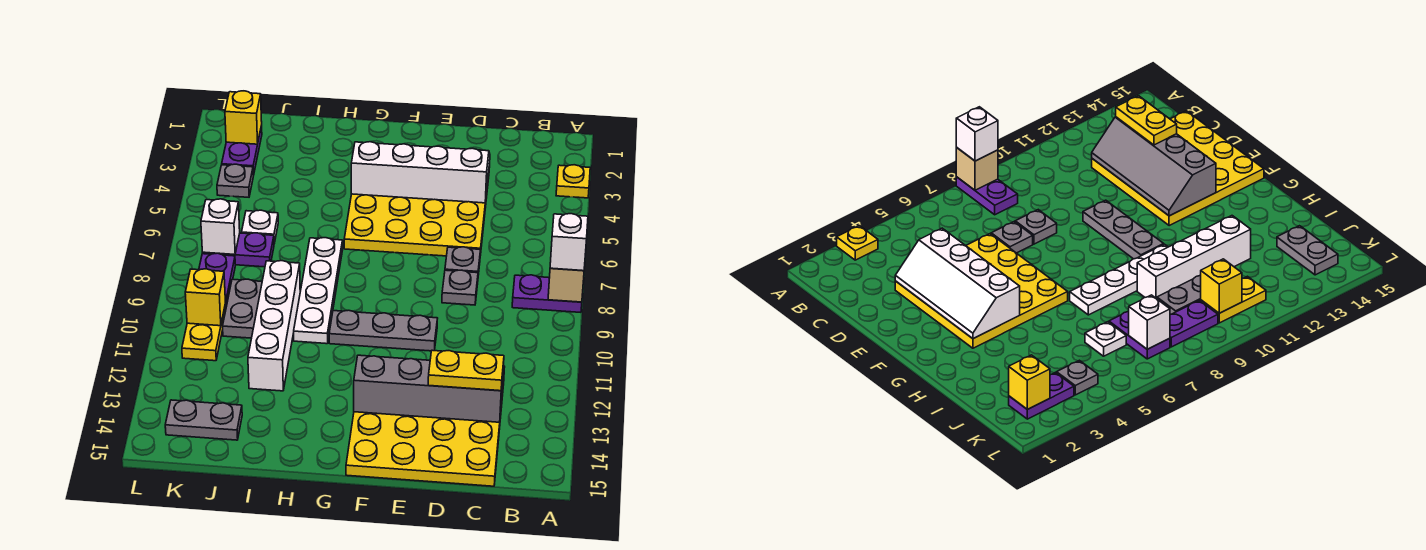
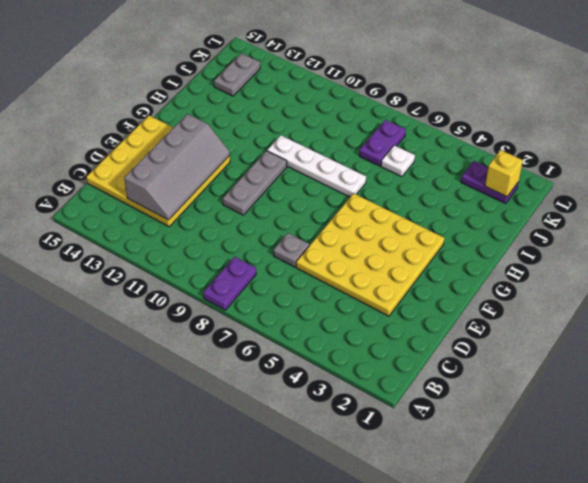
none -> yellow plate A3 level 1
none -> grey plate D8 level 1
none -> white brick I9:I12 level 1

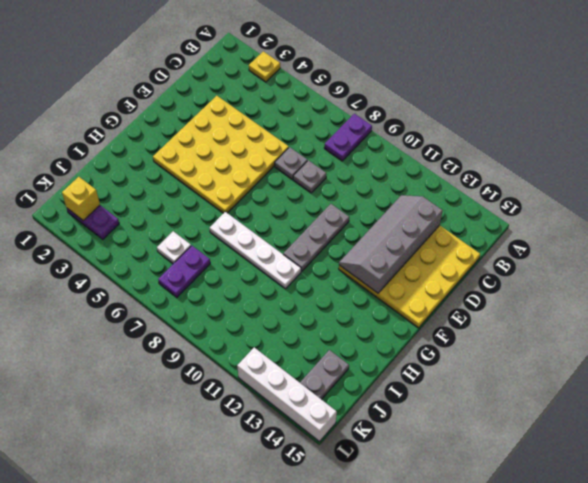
white brick L12:L15 level 1 -> white brick I9:I12 level 1
none -> grey plate J9:J10 level 1
none -> grey plate K4 level 1
none -> purple plate K8:K9 level 1

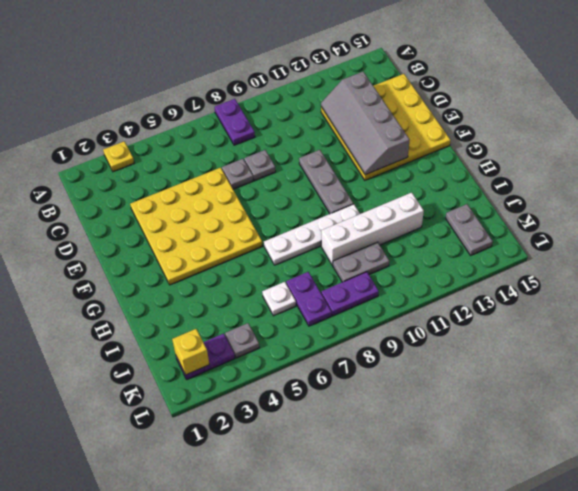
none -> yellow plate K10:K11 level 1
none -> tan brick A8 level 2
none -> white slope D3:G4 level 2 top 4

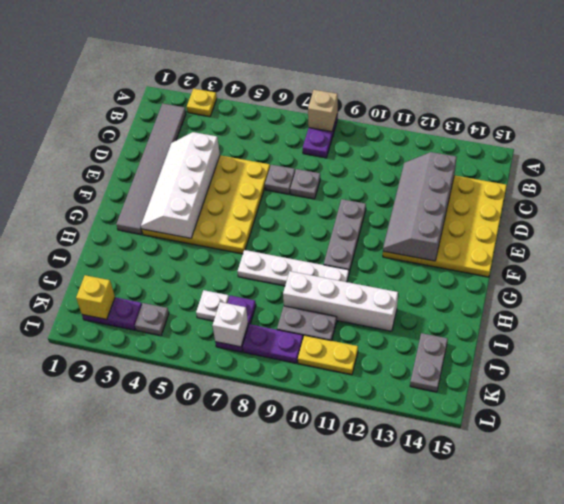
grey tile B2:G2 level 1 -> none
none -> yellow brick K10 level 2
none -> white brick A8 level 3
none -> yellow plate C13:D13 level 3

